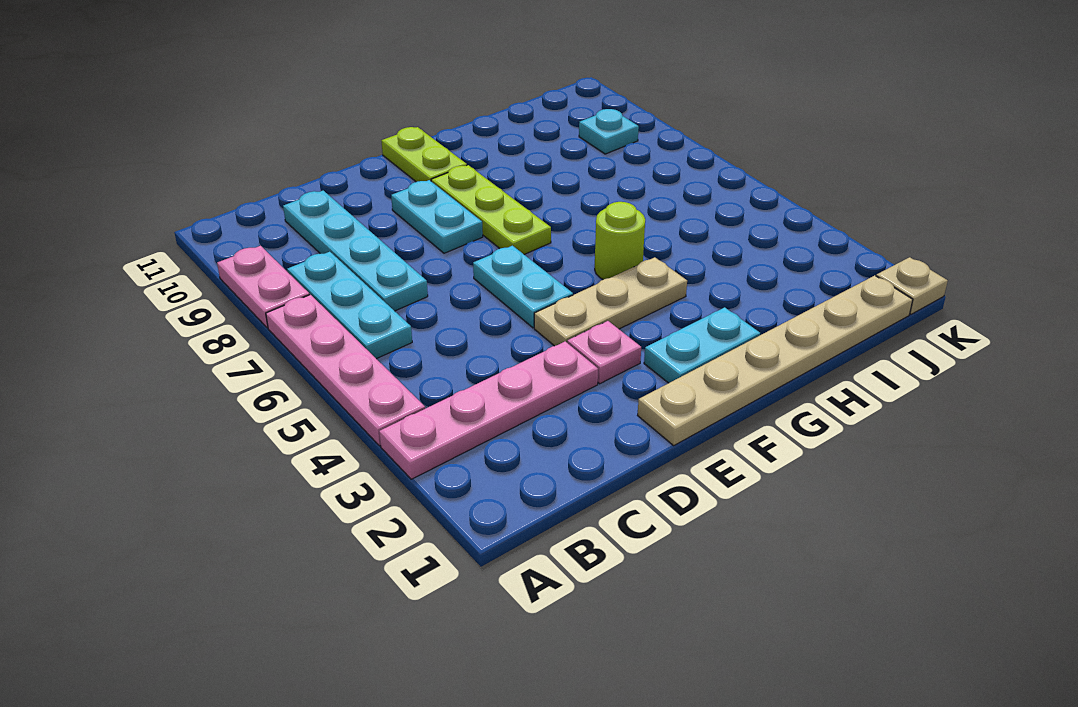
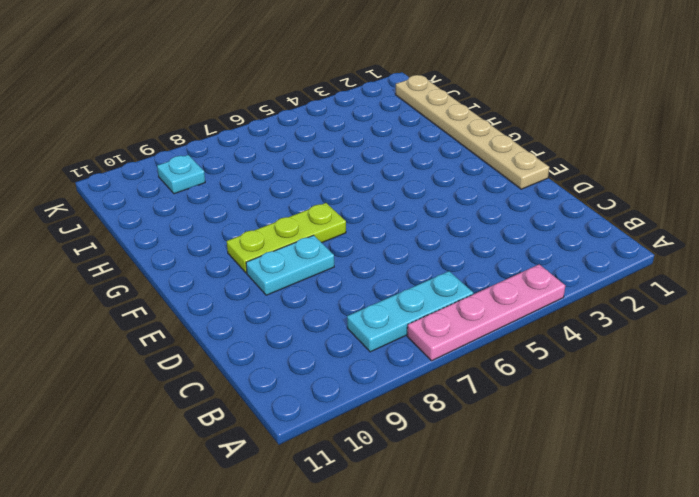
none -> pink plate A3:D3 level 1
none -> pink plate A8:A9 level 1
none -> cyan plate C7:C10 level 1

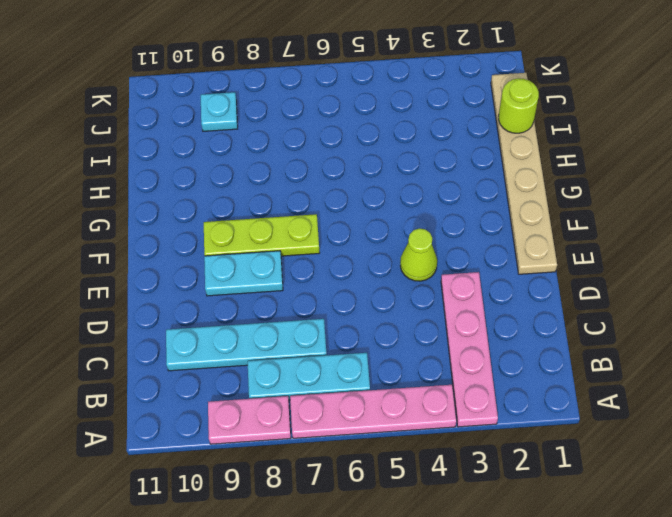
lime cone E4 level 1 -> tan plate E4:G4 level 1
lime round brick I1 level 2 -> lime round brick G5 level 1
none -> pink plate E3 level 1
none -> cyan plate E5:E6 level 1
none -> cyan plate F2:G2 level 1

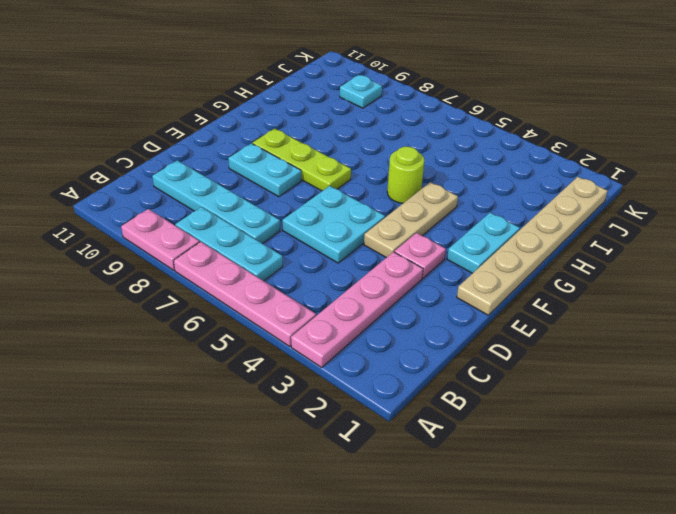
cyan plate D5:E6 level 1 -> cyan plate E5:E6 level 1
none -> lime plate F10:F11 level 1
none -> tan plate K1 level 1

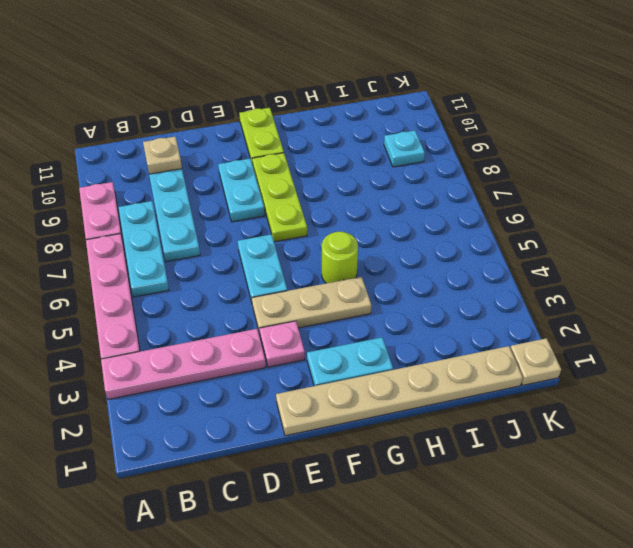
tan plate C10 level 2 -> none

